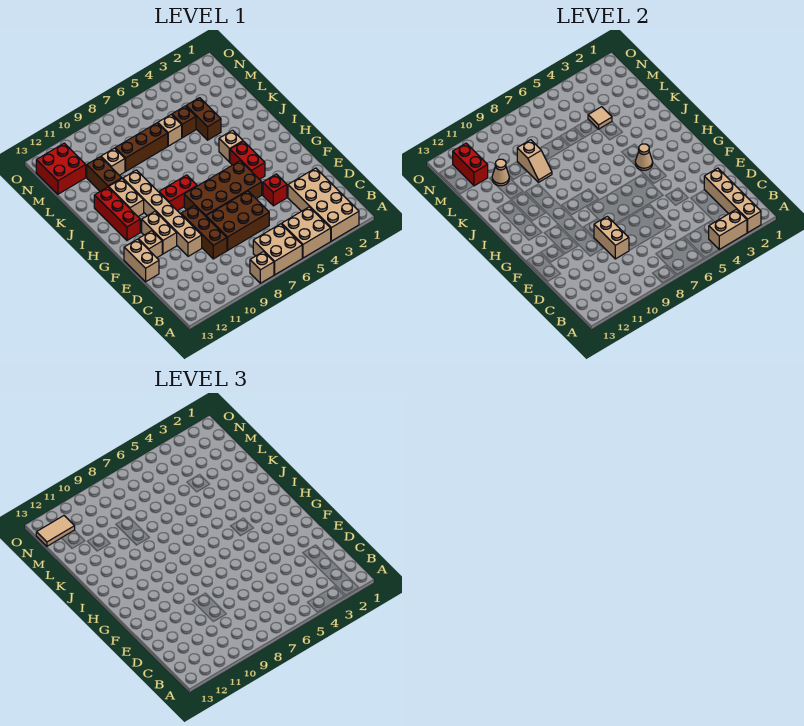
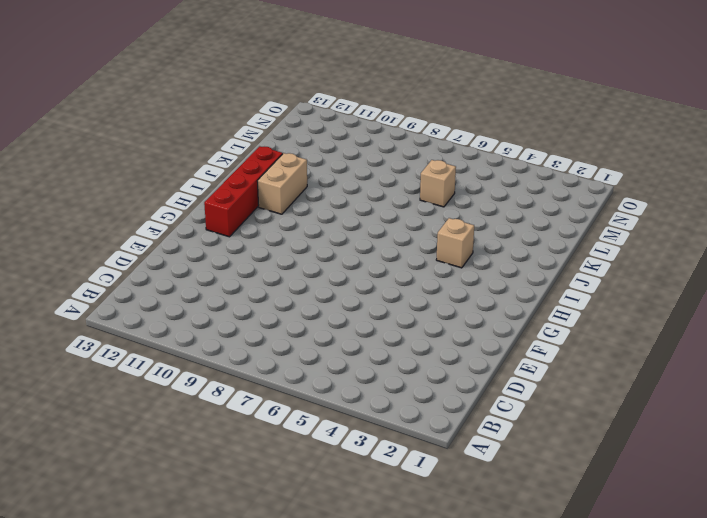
red brick G12:J12 level 1 -> red brick H12:J12 level 1
none -> tan brick A2:D3 level 1
none -> tan brick A4:B5 level 1
none -> tan brick A6:B7 level 1
none -> tan brick A8 level 1

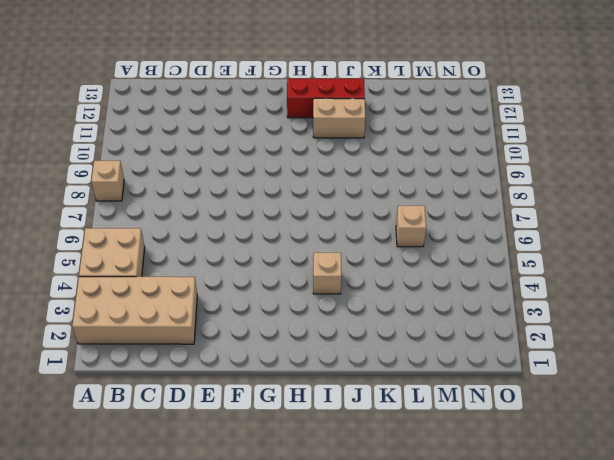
none -> tan brick A6:B7 level 1
none -> brown brick D6:E8 level 1
none -> brown brick D9:F9 level 1
none -> red brick E4 level 1

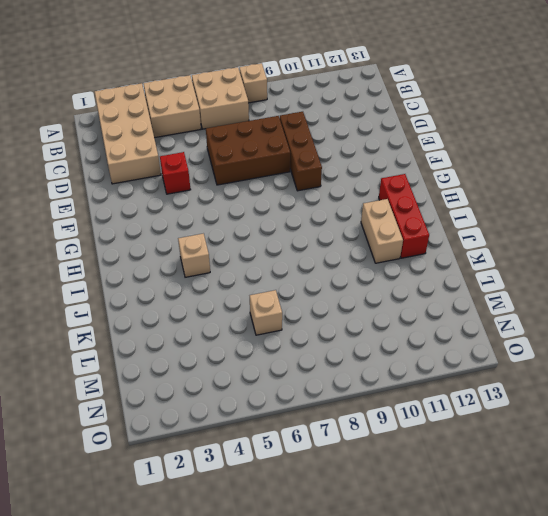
none -> tan brick E10:J10 level 1
none -> tan brick E13:F13 level 1
none -> brown brick F5:G8 level 1
none -> tan brick F11:G11 level 1

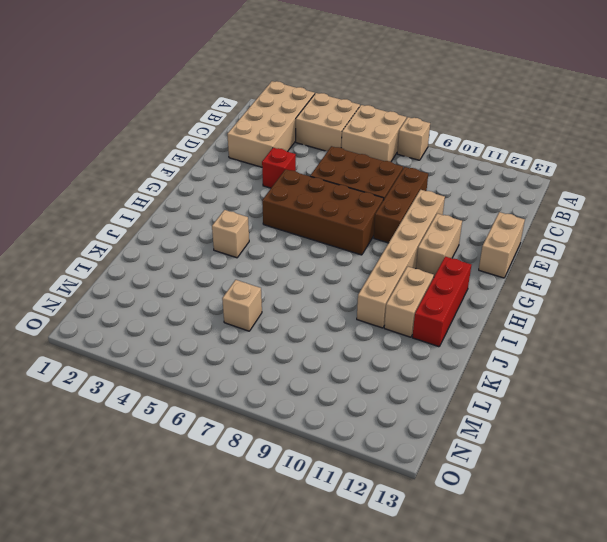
none -> tan brick F12 level 1
none -> red brick G4:H4 level 1
none -> red brick H8:H9 level 1
none -> brown brick K4:L4 level 1

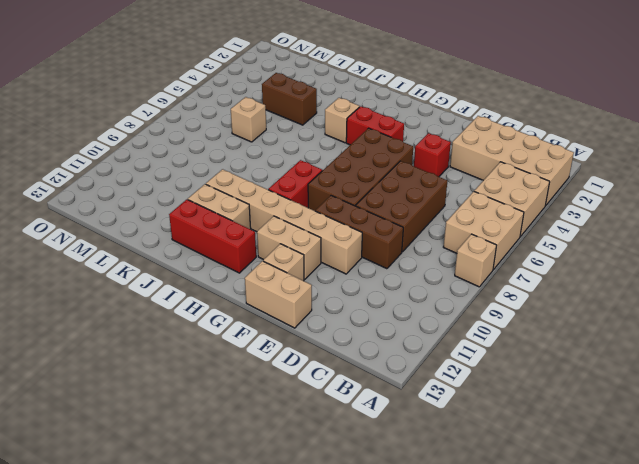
none -> brown brick K11:L11 level 1
none -> brown brick L5 level 1
none -> brown brick L7:L9 level 1
none -> tan brick L10 level 1

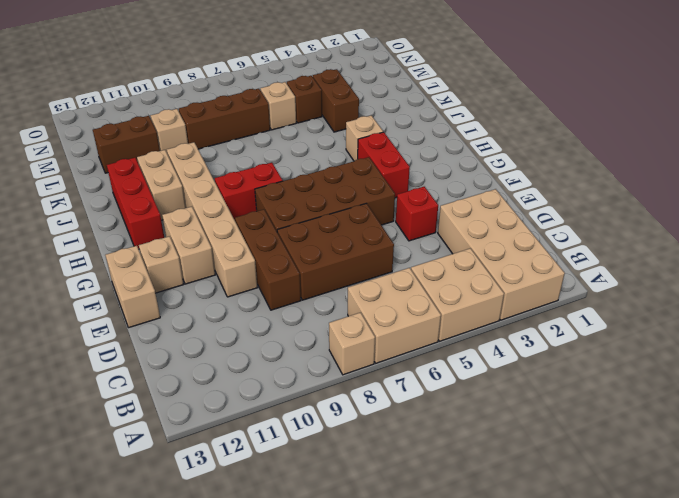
brown brick L11:L12 level 1 -> brown brick K11:L11 level 1
none -> red brick M12:N13 level 1
none -> tan brick A2:D2 level 2
none -> tan brick A3:A4 level 2
none -> tan brick D9:E9 level 2

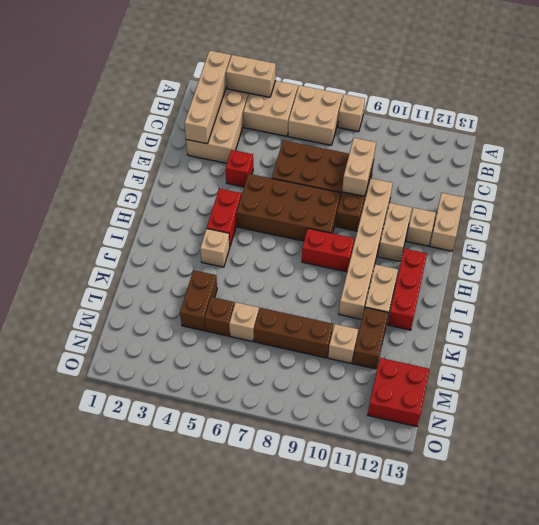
none -> tan cone H4 level 2
none -> tan slope K9:L9 level 2 top L
none -> tan tile L4 level 2
none -> tan cone L11 level 2

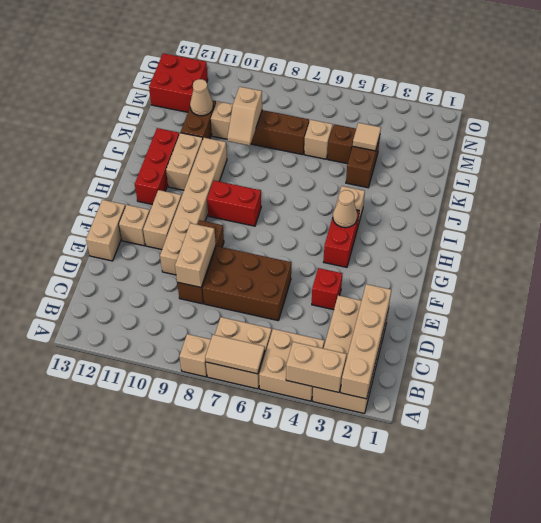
tan tile A6:A7 level 2 -> tan tile N12:N13 level 3
none -> brown brick F5:G8 level 1
none -> red brick M12:N12 level 2

